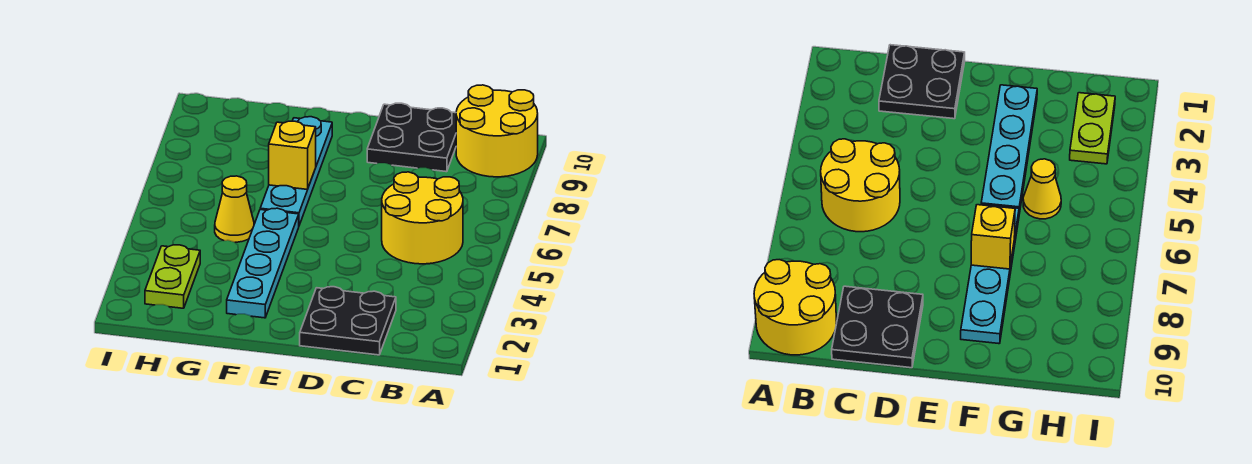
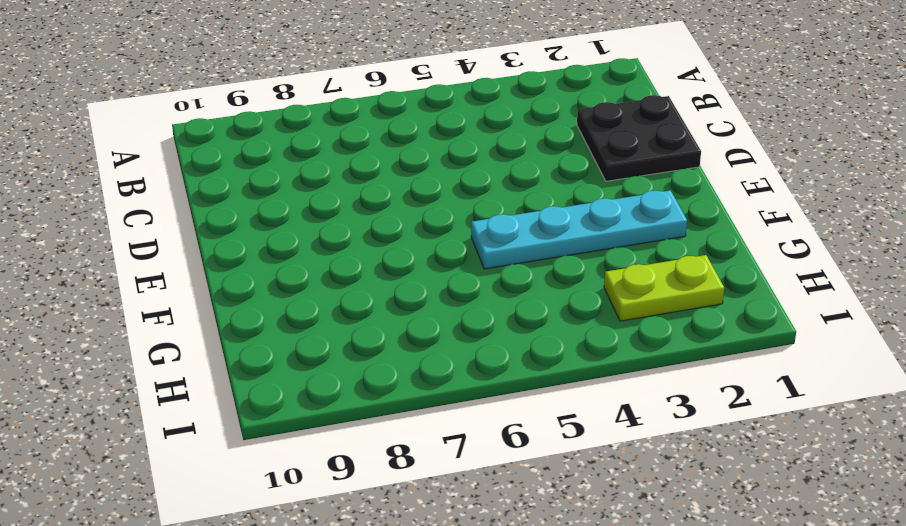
none -> yellow round brick A9:B10 level 1
none -> yellow round brick B5:C6 level 1

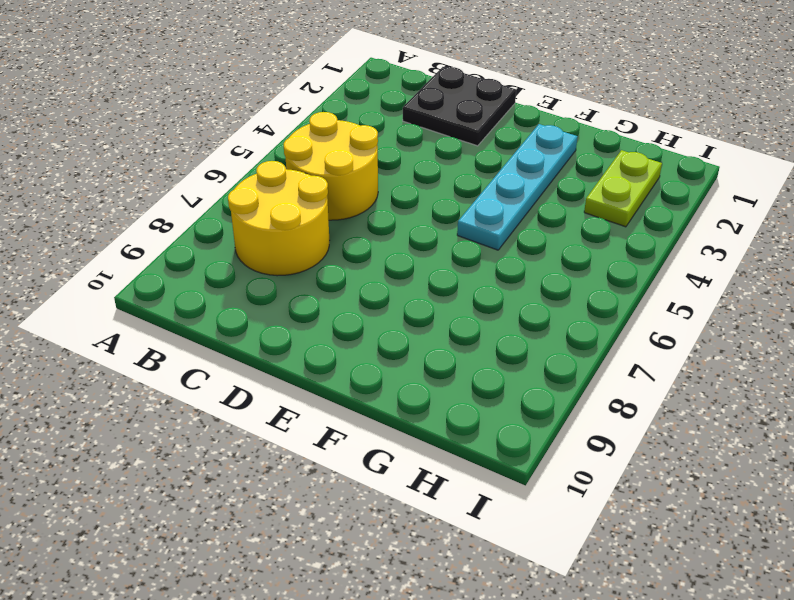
yellow round brick B7:C8 level 1 -> yellow round brick A9:B10 level 1
none -> black plate C9:D10 level 1
none -> cyan plate F6:F9 level 1

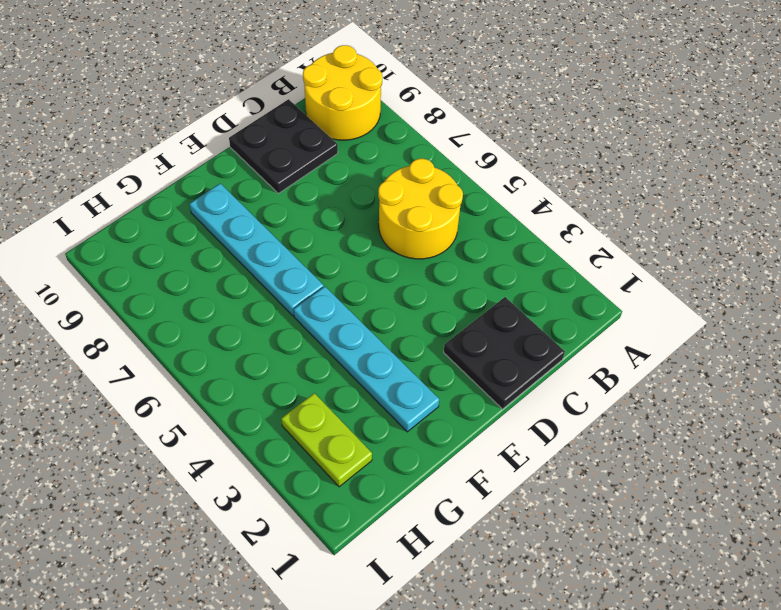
none -> yellow cone G5 level 1
none -> yellow brick F7 level 2

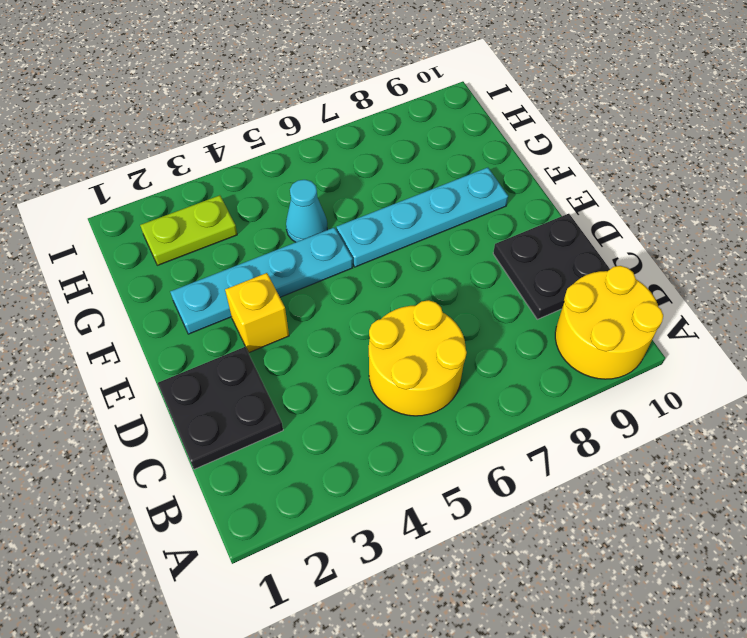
yellow brick E3 level 1 -> yellow brick F7 level 2
cyan cone G5 level 1 -> yellow cone G5 level 1

